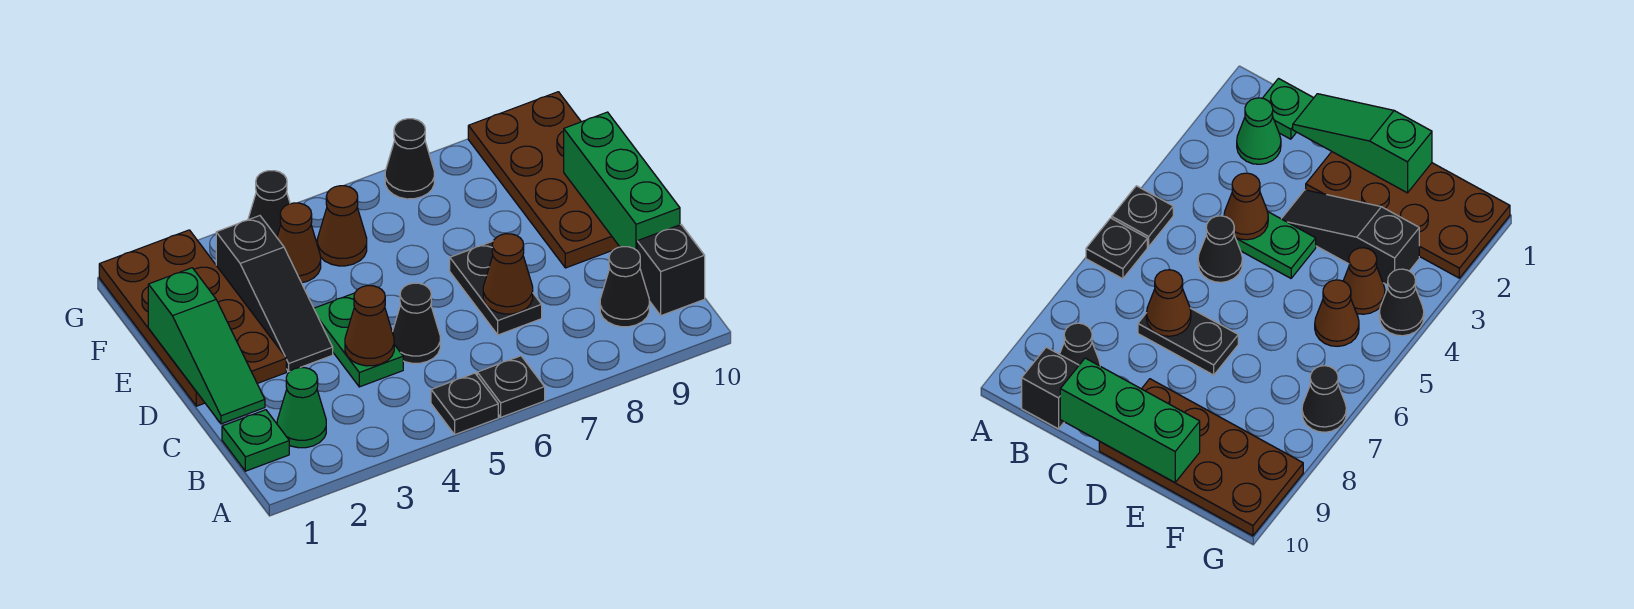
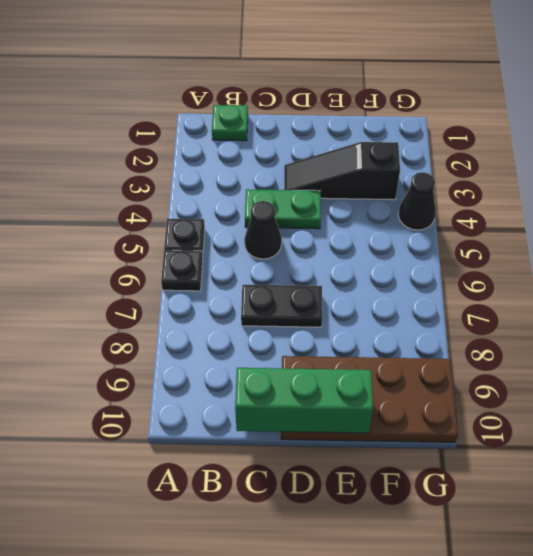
none -> green cone B2 level 1
none -> black cone B9 level 1
none -> black brick B10 level 1

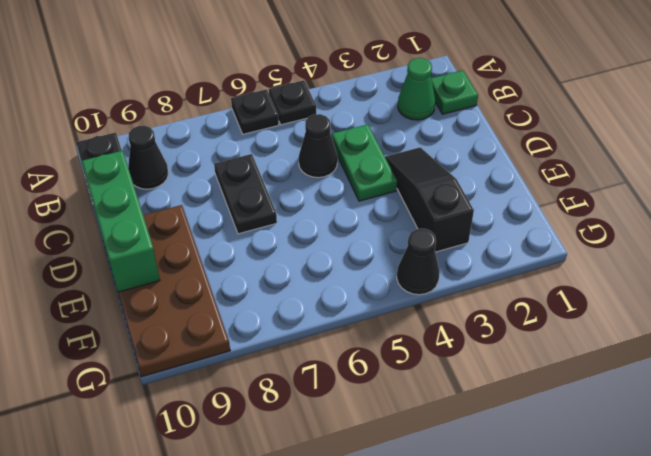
none -> brown plate D1:G2 level 1
none -> brown cone F4 level 1
none -> brown cone F5 level 1

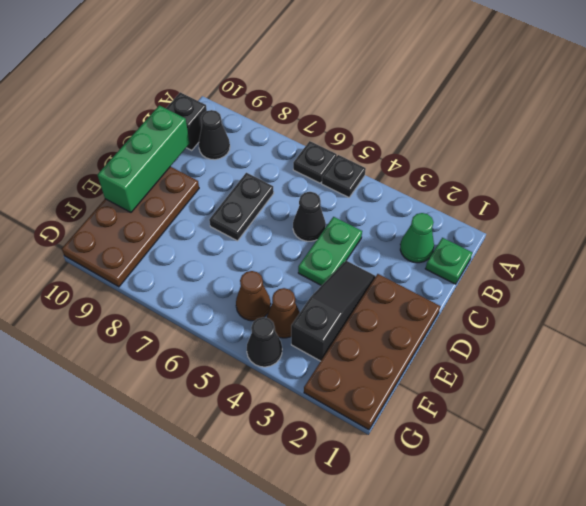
none -> black cone G7 level 1
none -> green slope C1:E1 level 2 top E
none -> brown cone C4 level 2

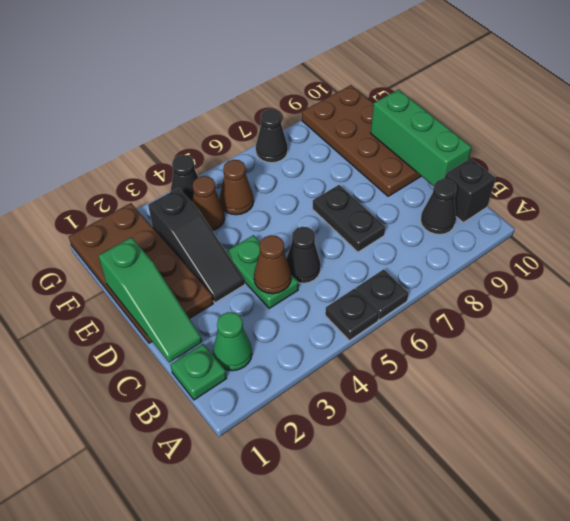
none -> brown cone C7 level 2

